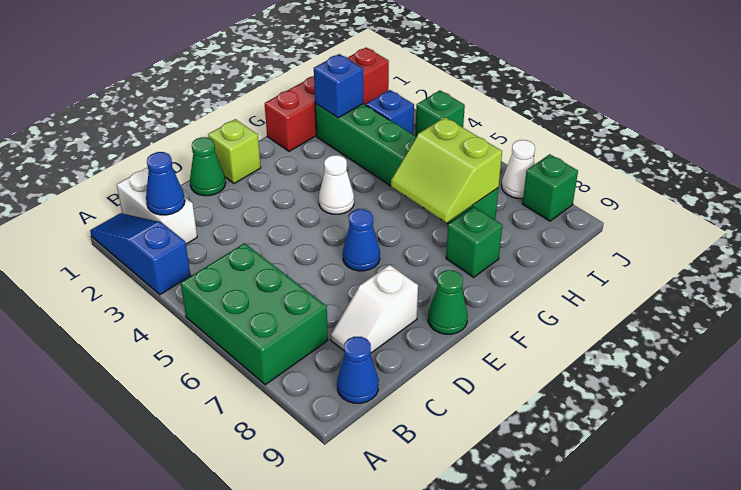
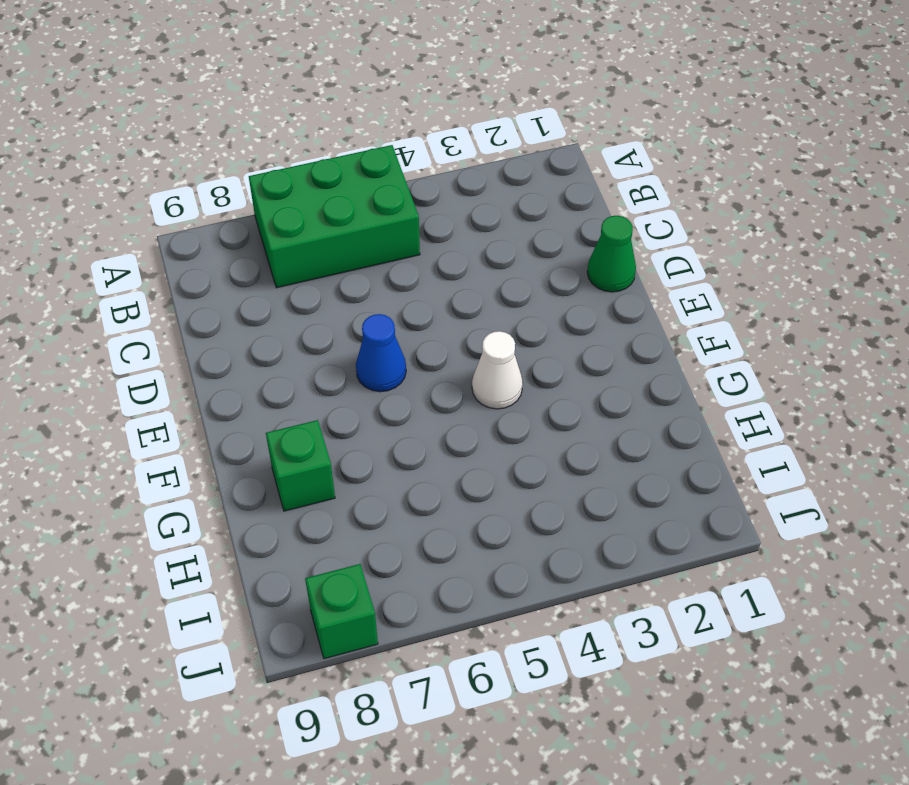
none -> blue slope A1:A3 level 1 top 3
none -> white brick B1:B2 level 1
none -> blue cone B9 level 1

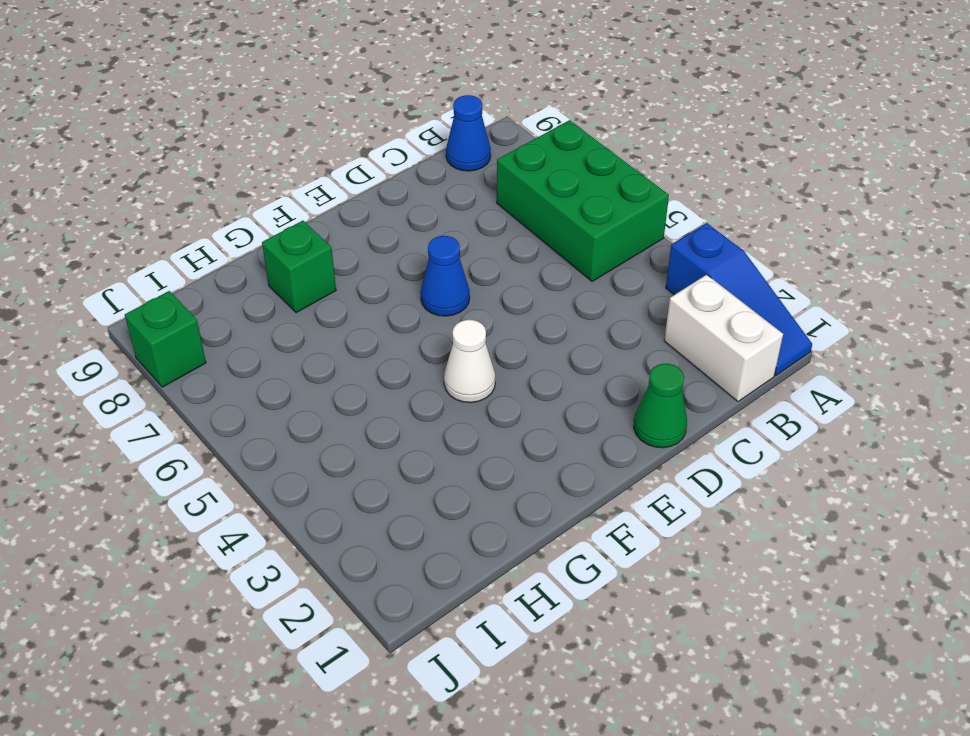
none -> white slope C8:D8 level 1 top D
none -> lime brick E1 level 1
none -> green cone E9 level 1

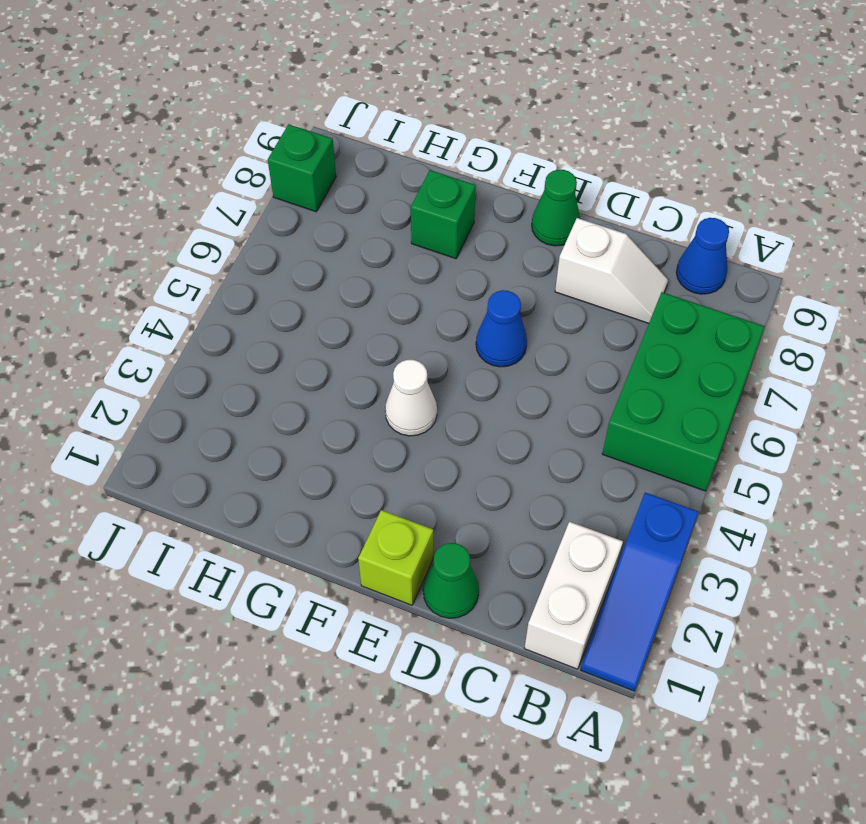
none -> red brick G1:J1 level 1
none -> green brick H2:H7 level 1
none -> blue brick I3 level 1

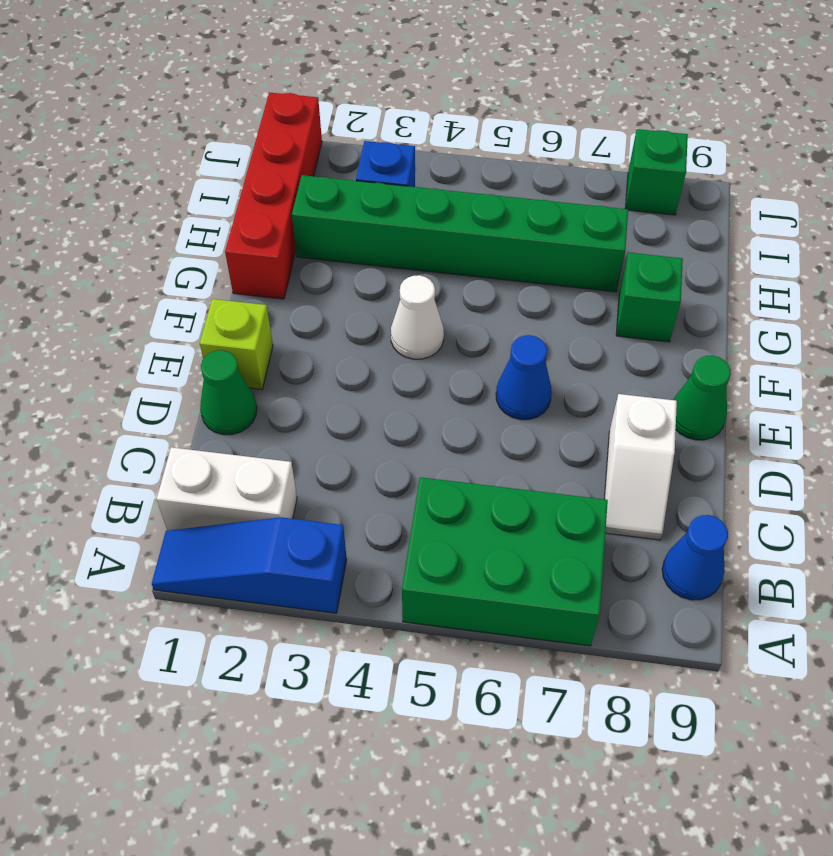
none -> green brick J4 level 1
none -> white cone J7 level 1
none -> blue cone B2 level 2

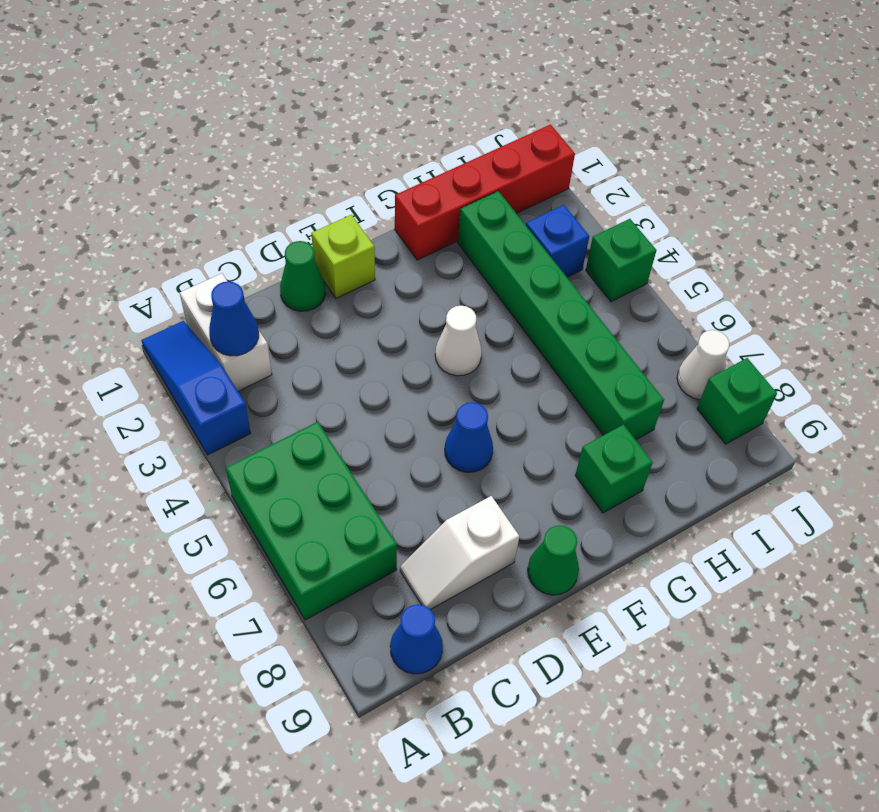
none -> lime slope G6:H7 level 2 top H
none -> blue brick H2 level 2

